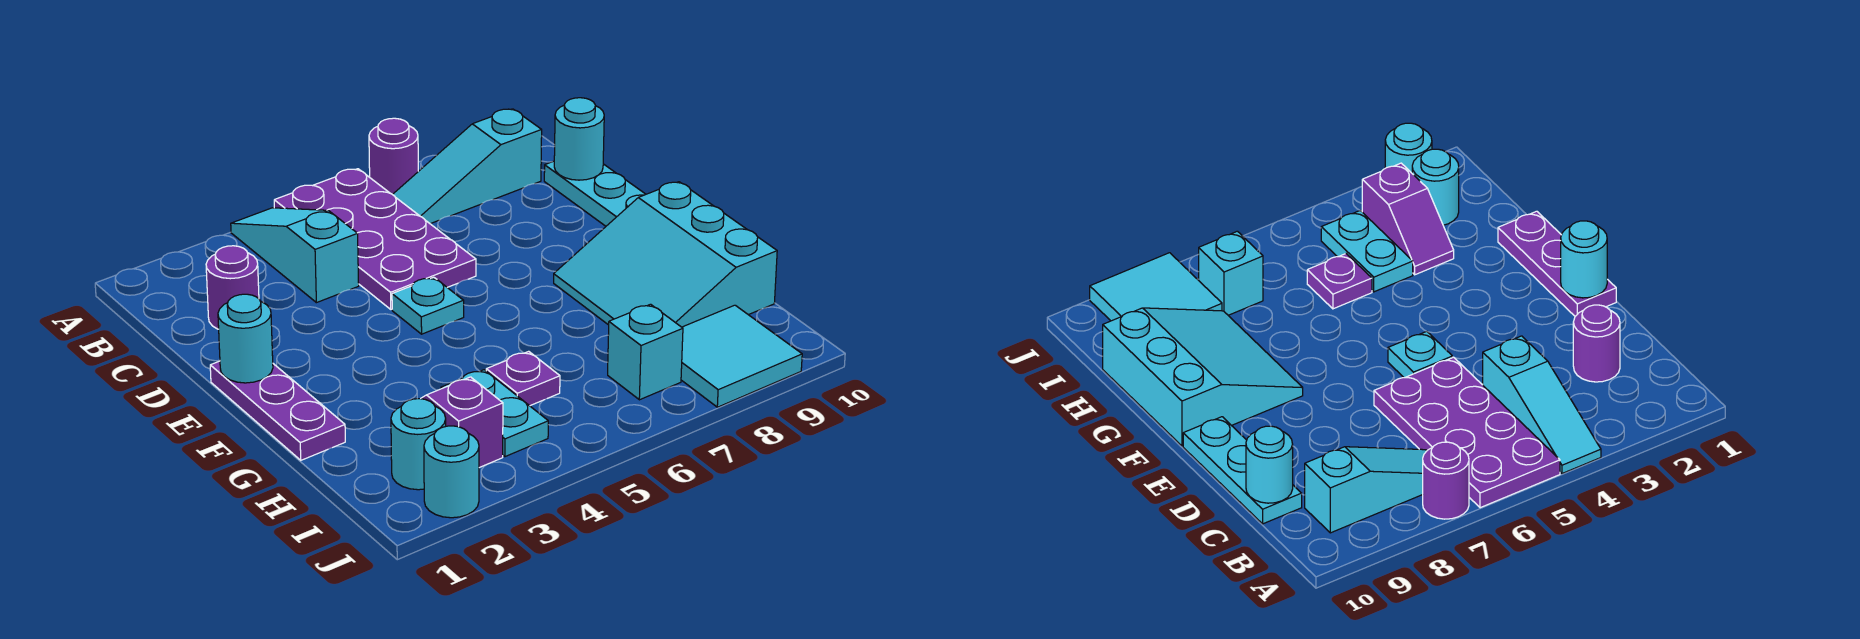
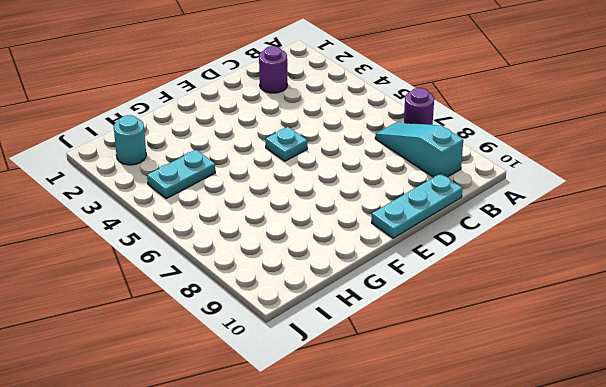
none -> cyan slope A4:C4 level 1 top C
none -> purple plate A5:D6 level 1
none -> purple plate E1:G1 level 1

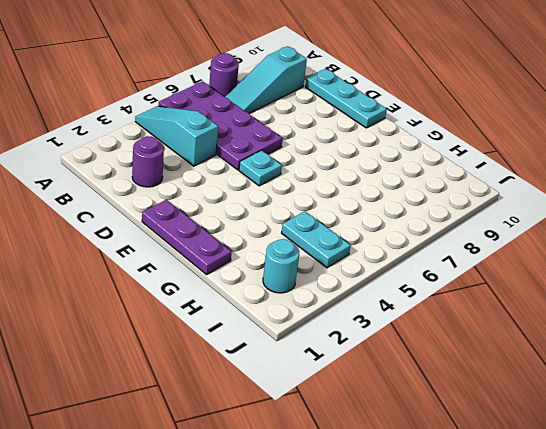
none -> cyan slope F8:H10 level 1 top 10
none -> purple slope H3:I3 level 1 top I
none -> purple plate H5 level 1

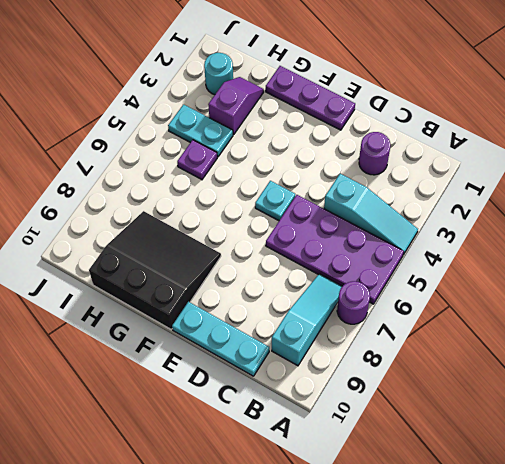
black slope F8:H10 level 1 top 10 -> cyan slope F8:H10 level 1 top 10
purple slope H2:H3 level 1 top 3 -> purple slope H3:I3 level 1 top I
none -> cyan brick I7 level 1
none -> cyan tile I8:J9 level 1
none -> cyan round brick J2 level 1

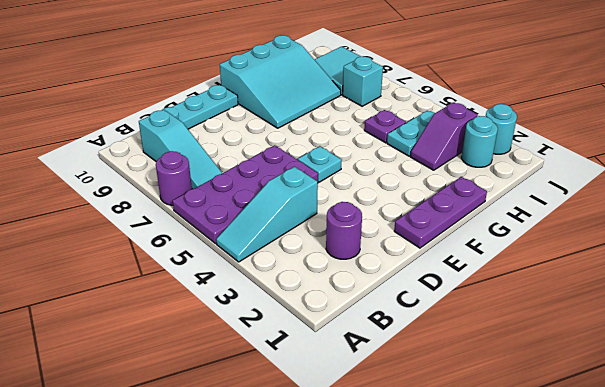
none -> cyan round brick C10 level 2
none -> cyan round brick E1 level 2

